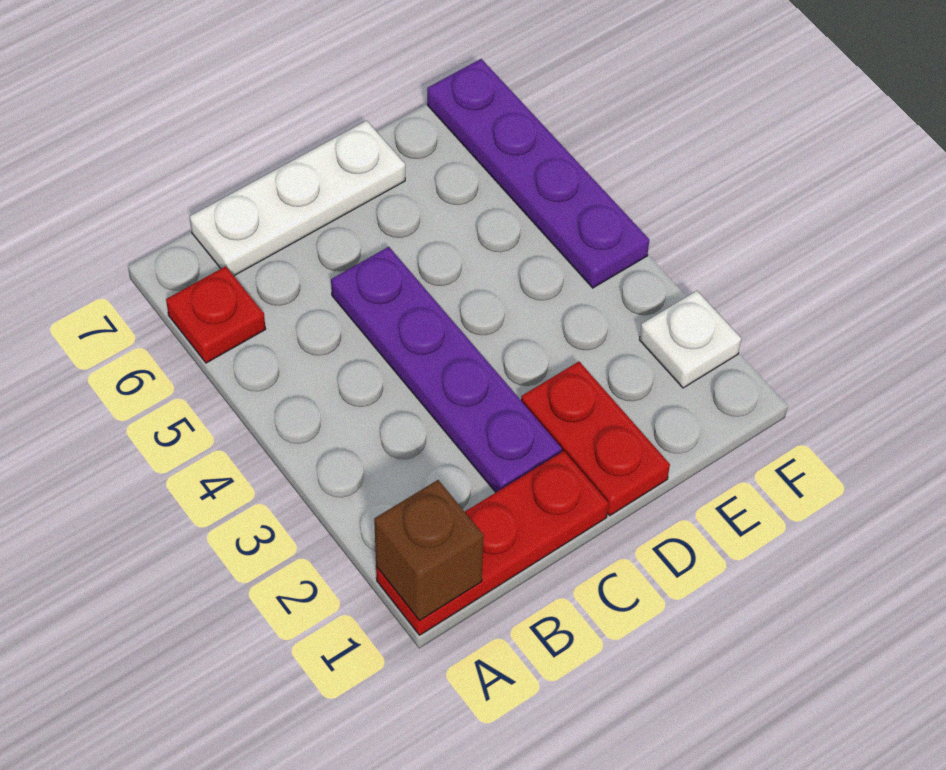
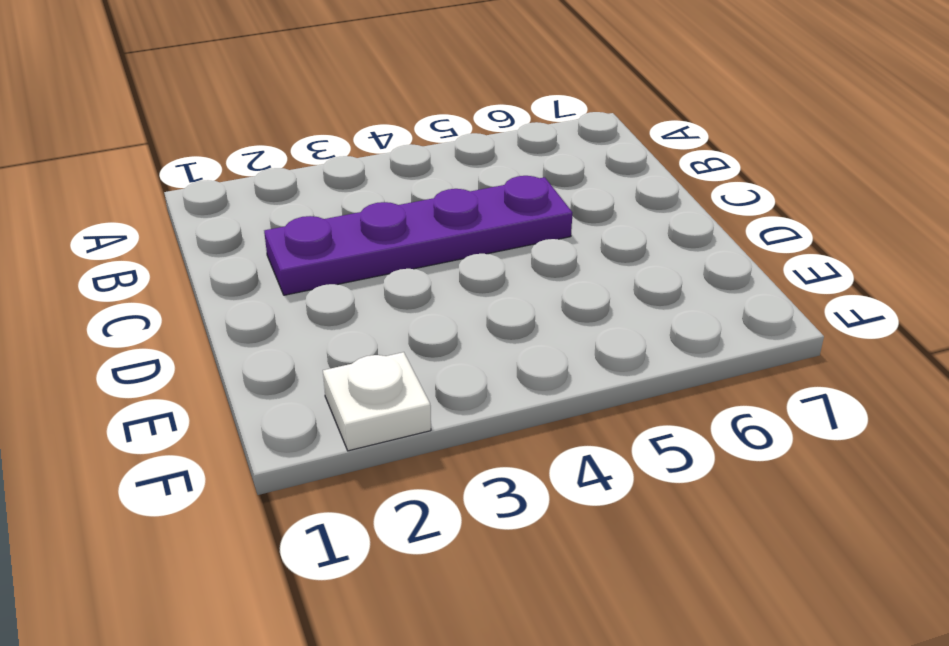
none -> red plate A1:C1 level 1
none -> red plate A6 level 1

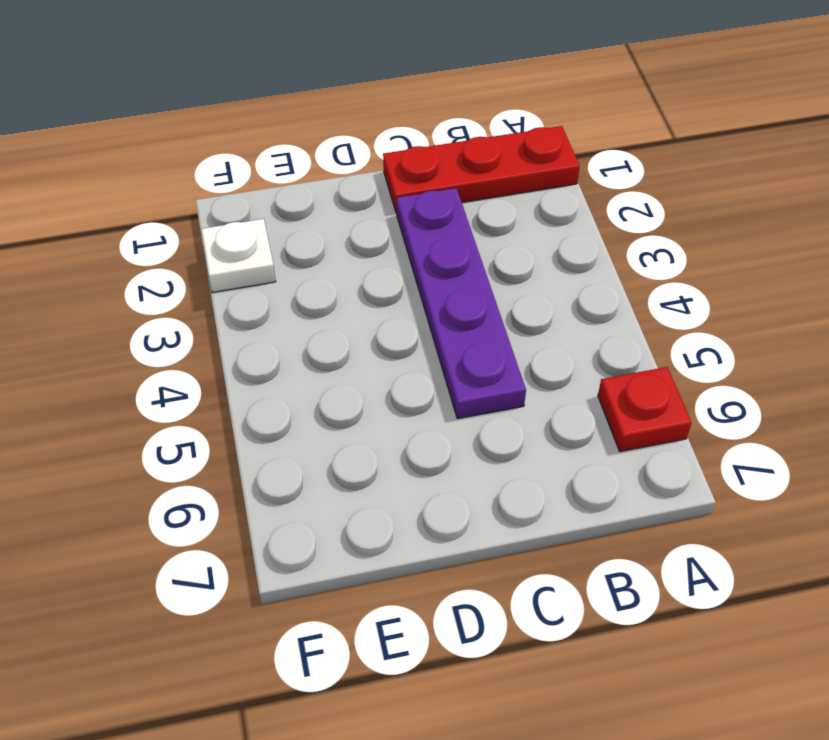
none -> white plate B7:D7 level 1
none -> red plate D1:D2 level 1

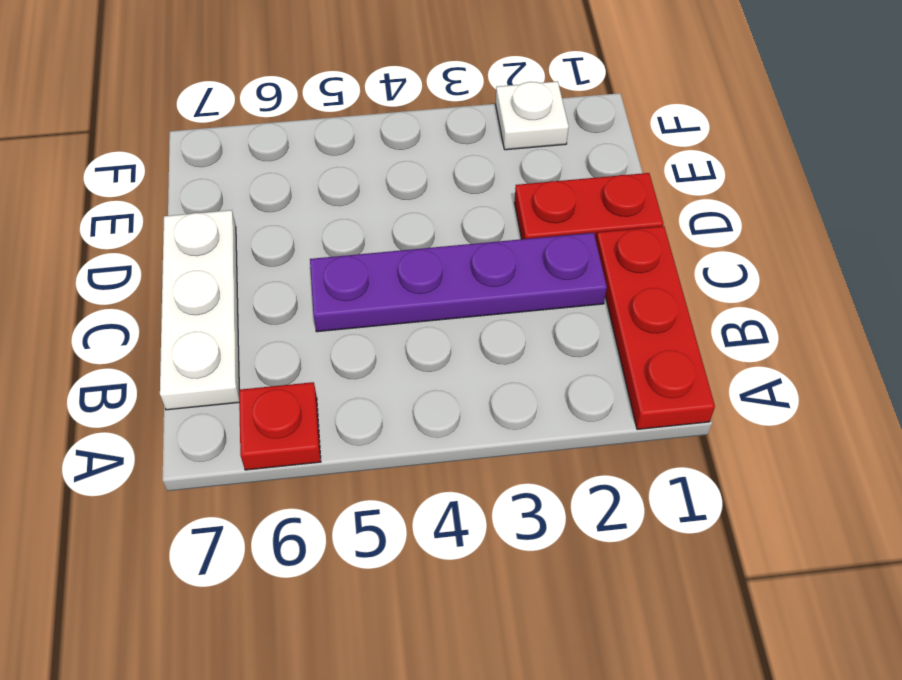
none -> purple plate F4:F7 level 1
none -> brown brick A1 level 2

